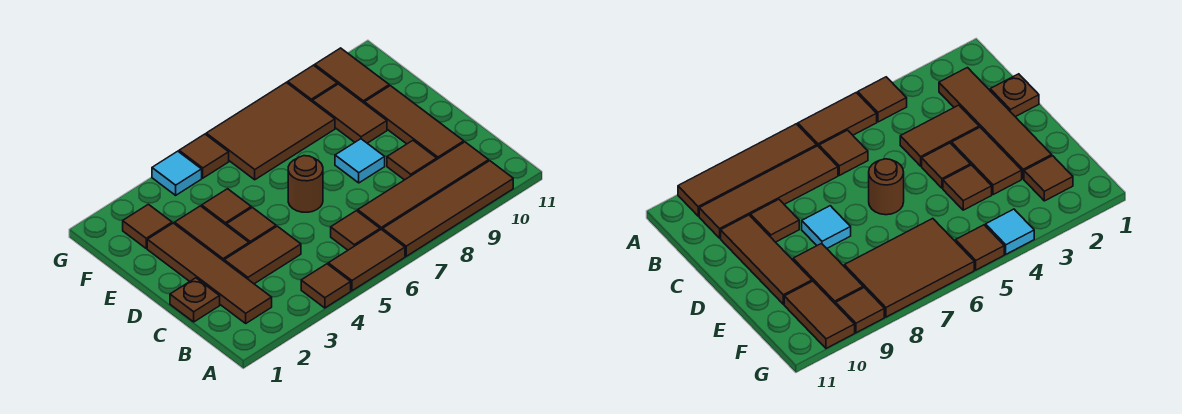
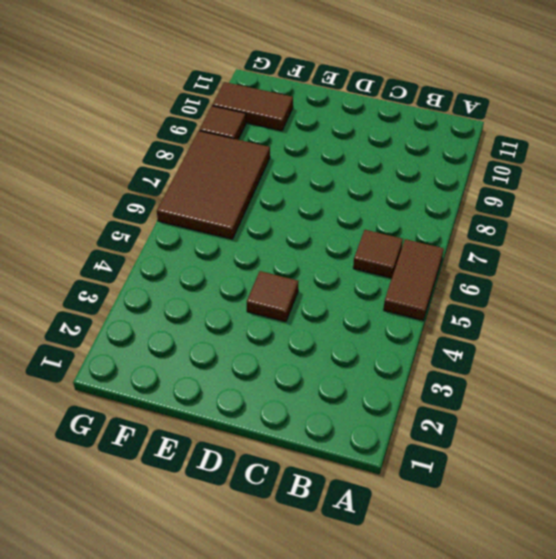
none -> brown tile A4 level 1
none -> brown tile A7:A10 level 1
none -> brown tile B2:E2 level 1

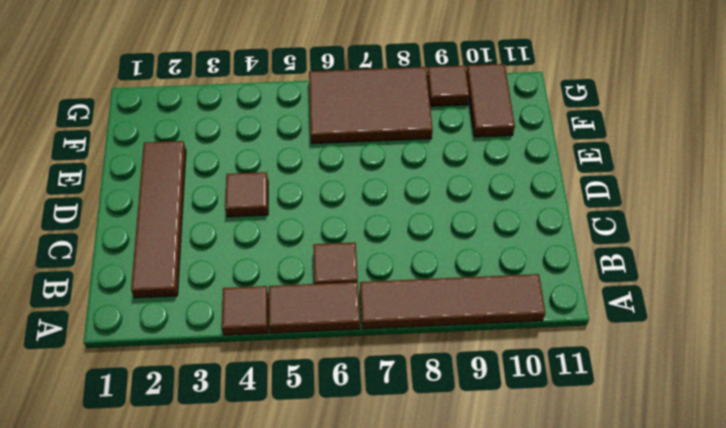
none -> brown tile B7:B10 level 1
none -> brown plate C1 level 1
none -> brown tile C3:C4 level 1

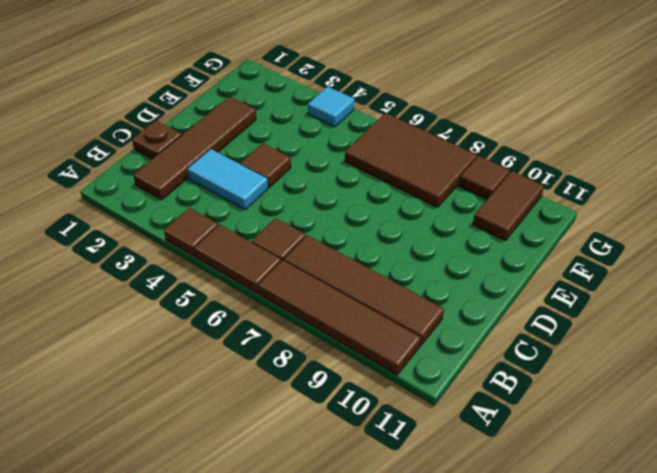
cyan tile C3:C4 level 1 -> brown tile C3:C4 level 1
none -> brown tile C9 level 1
none -> brown tile C10:E10 level 1
none -> brown tile D3:E3 level 1

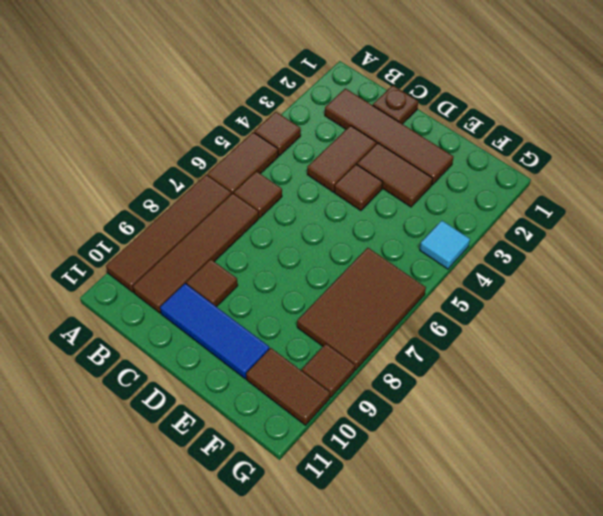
blue tile C10:E10 level 1 -> brown tile C10:E10 level 1
none -> brown round brick D6 level 1
none -> cyan tile D8 level 1
none -> brown tile E4 level 1

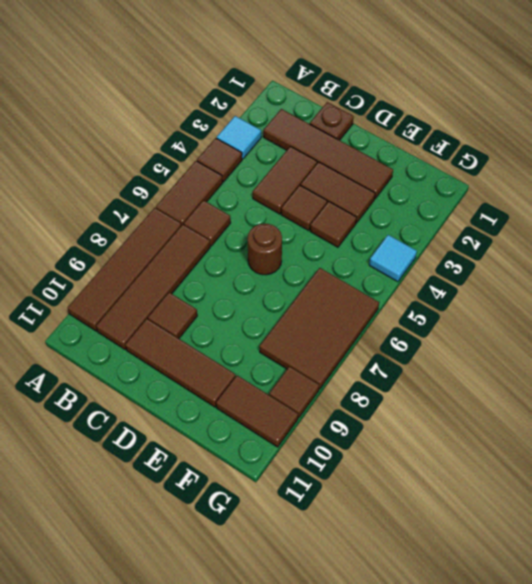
cyan tile A3 level 1 -> cyan tile D8 level 1
none -> brown tile E9:F9 level 1
none -> brown tile F2 level 1
none -> brown tile G5 level 1

